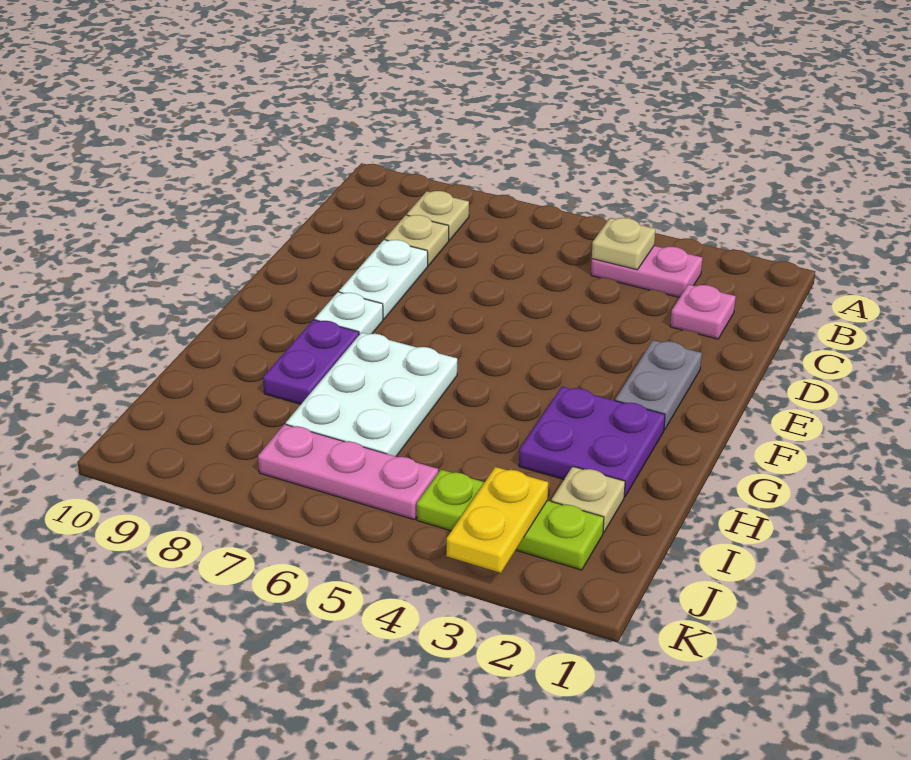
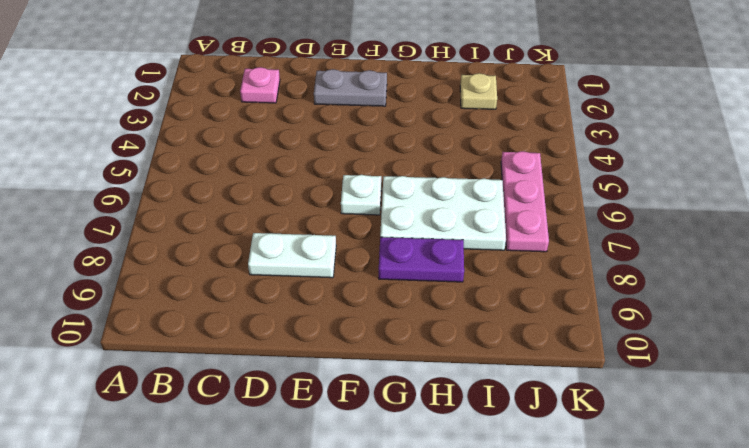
white plate F6 level 1 -> white plate F8 level 1
none -> pink plate B3:B4 level 1
none -> tan plate B8 level 1
none -> tan plate C8 level 1

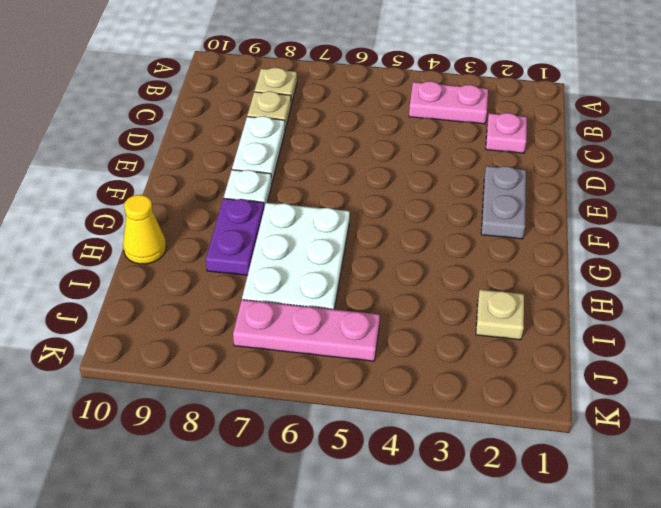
yellow cone H10 level 1 -> none
none -> purple plate G2:H3 level 1
none -> lime plate J2:J4 level 1
none -> tan plate B4 level 2

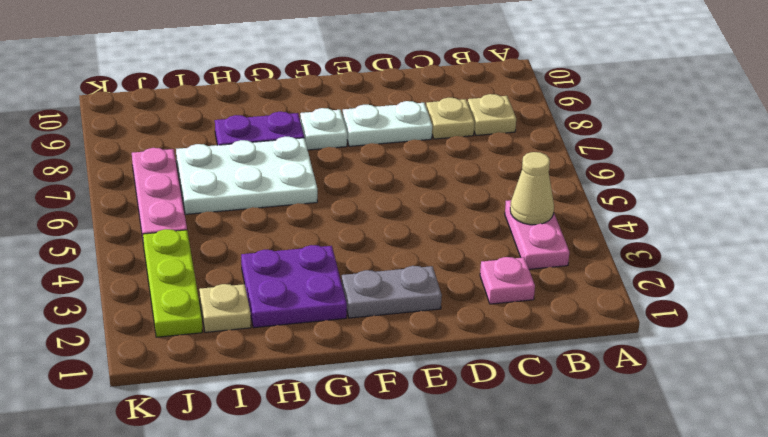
tan cone B4 level 2 -> tan plate B4 level 2
none -> yellow plate J3:K3 level 2

